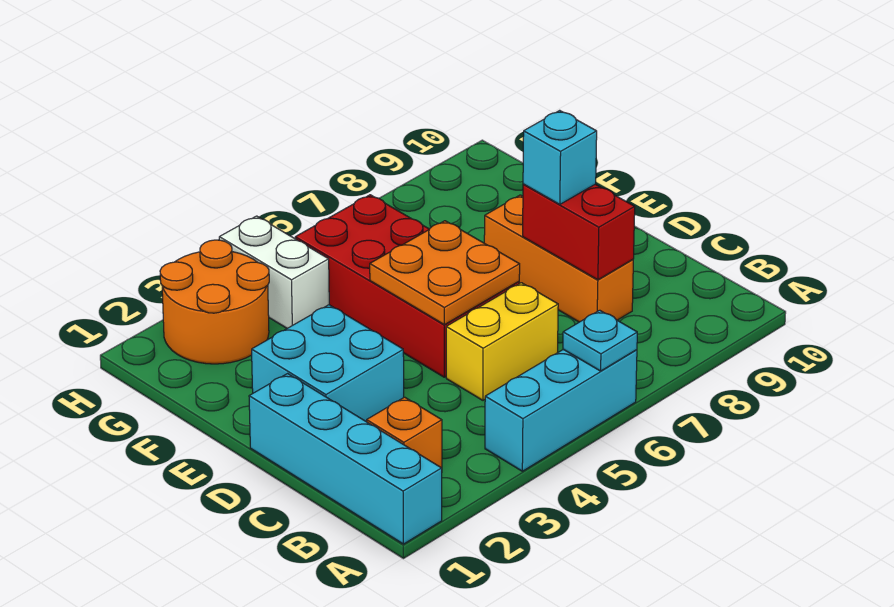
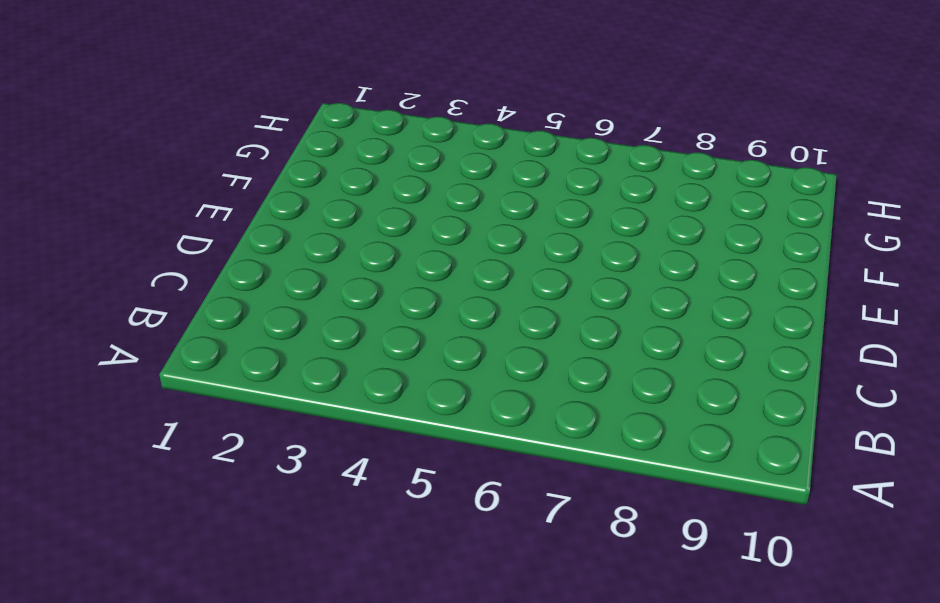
none -> cyan brick A1:D1 level 1
none -> cyan brick A4:A6 level 1
none -> orange brick B2 level 1

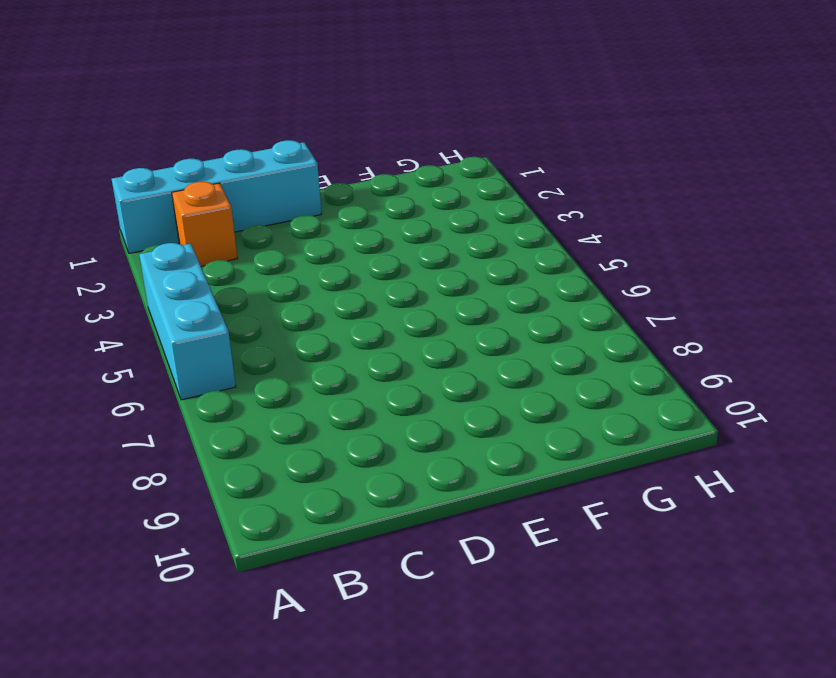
none -> yellow brick C5:C6 level 1
none -> orange brick C8:E8 level 1
none -> cyan brick D2:E3 level 1

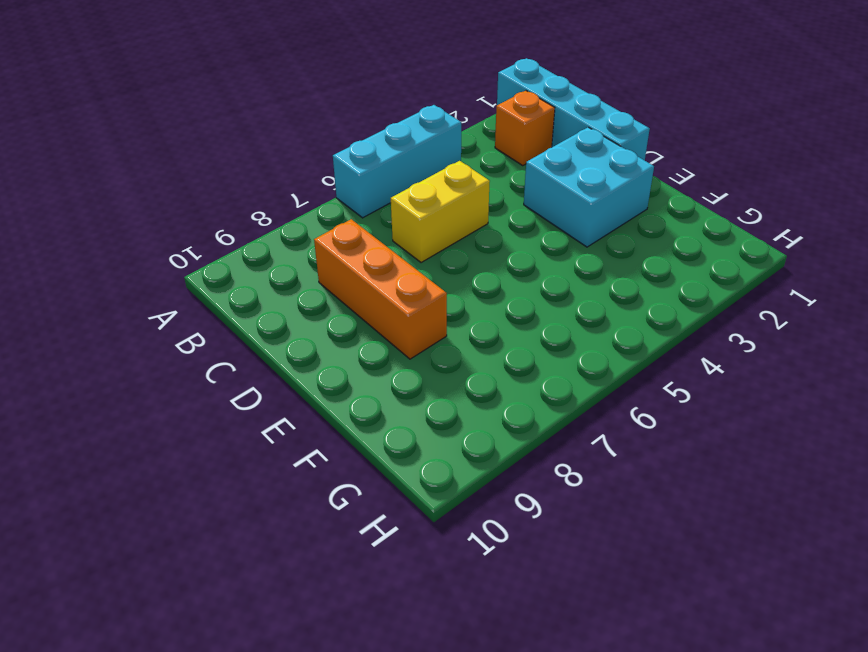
none -> red brick D5:G6 level 1
none -> orange round brick G2:H3 level 1
none -> white brick G4:H4 level 1

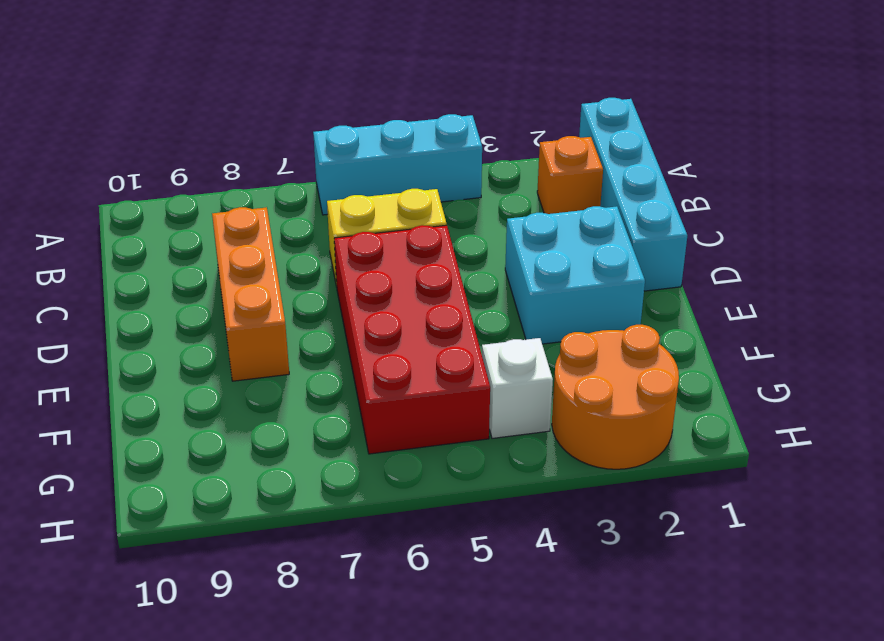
white brick G4 level 1 -> white brick G4:H4 level 1
none -> cyan plate A6 level 2
none -> red brick C8:D8 level 2
none -> orange plate D5:E6 level 2

